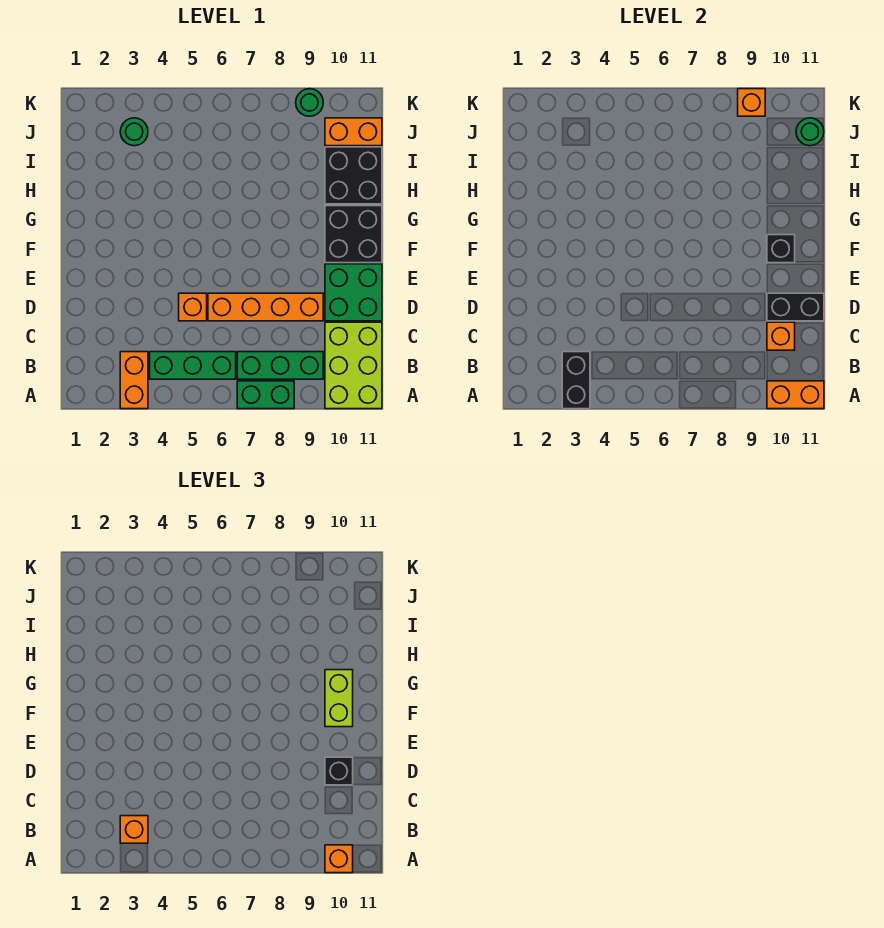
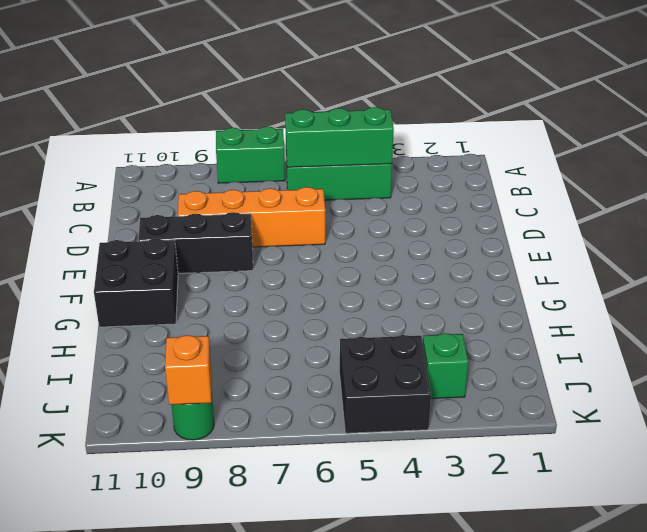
green brick B4:B6 level 2 -> green brick B7:B9 level 1
black brick E8:E10 level 1 -> green brick D10:E11 level 1
green brick J3 level 1 -> green round brick J3 level 1
black brick J4:K5 level 1 -> black brick H10:I11 level 1
none -> orange brick A3:B3 level 1
none -> lime brick A10:C11 level 1
none -> orange brick D5 level 1

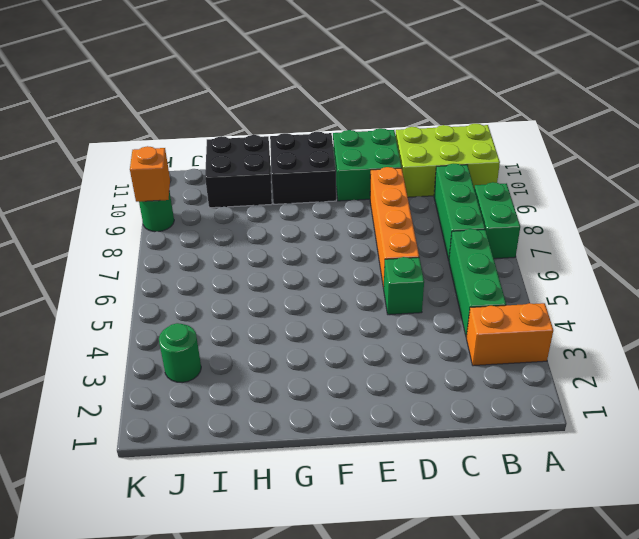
green brick D5 level 1 -> orange brick D5 level 1
none -> orange brick J10:J11 level 1
none -> black brick A3:B3 level 2
none -> orange brick A10:A11 level 2

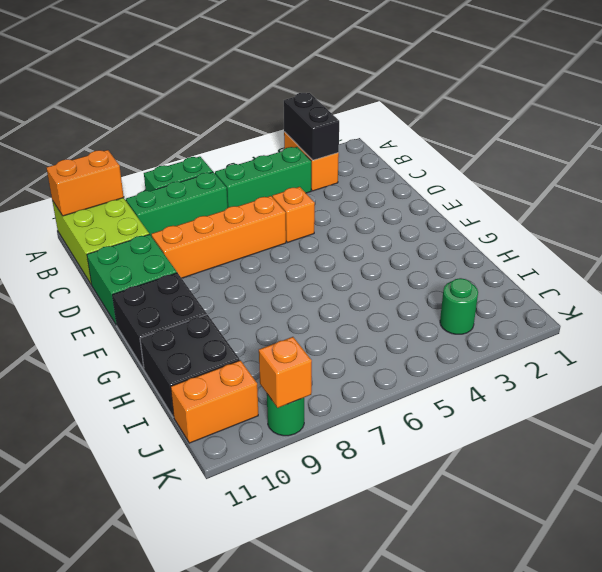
none -> orange brick C10 level 2
none -> black brick D10:D11 level 2
none -> black brick F10 level 2

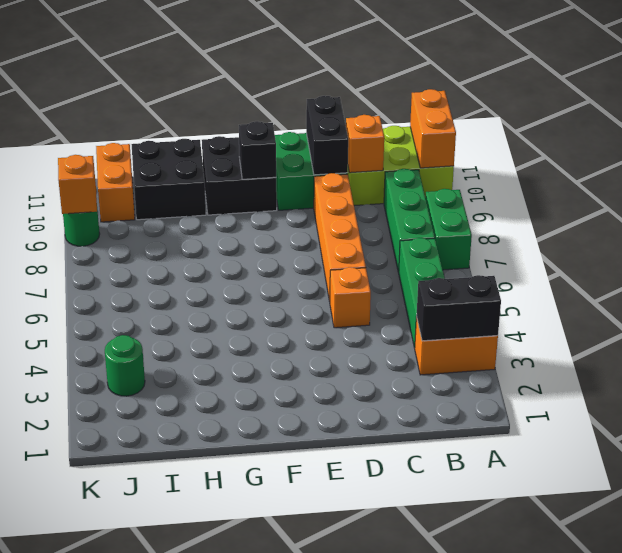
none -> green round brick J11 level 2
none -> orange brick A10 level 3
none -> orange brick B3 level 3

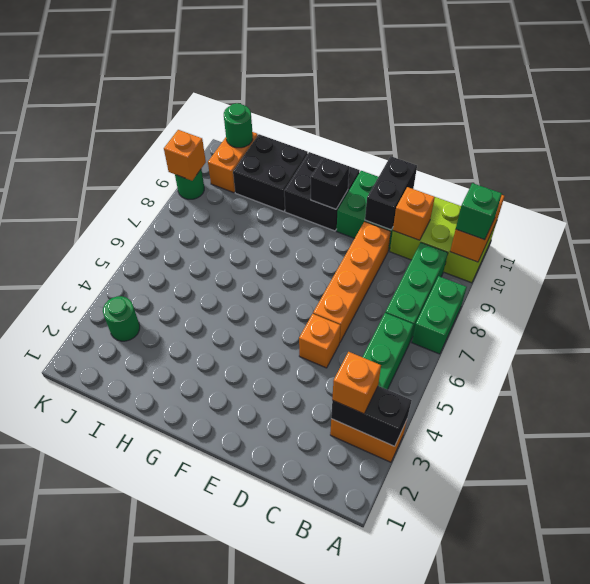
green brick A10 level 3 -> orange brick A10 level 3
none -> black brick D10 level 3
none -> lime brick F10:G10 level 3

